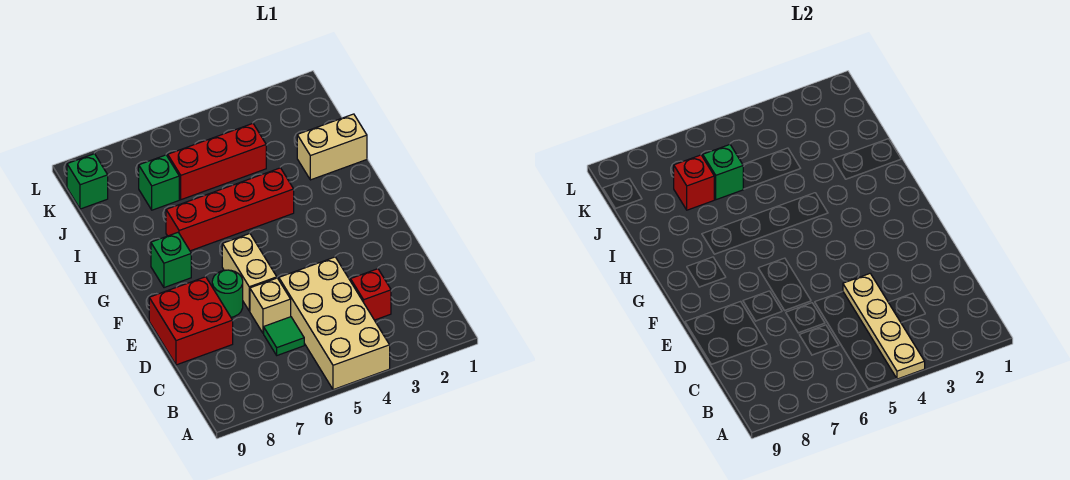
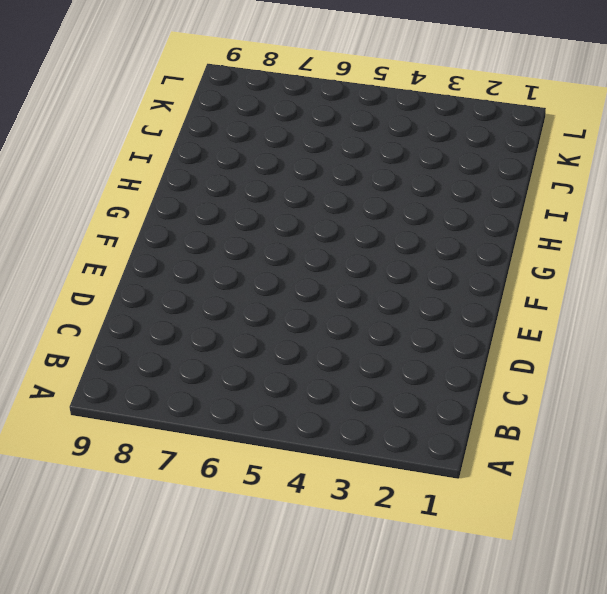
none -> tan brick A4:D5 level 1
none -> red brick C3 level 1
none -> green tile C6 level 1

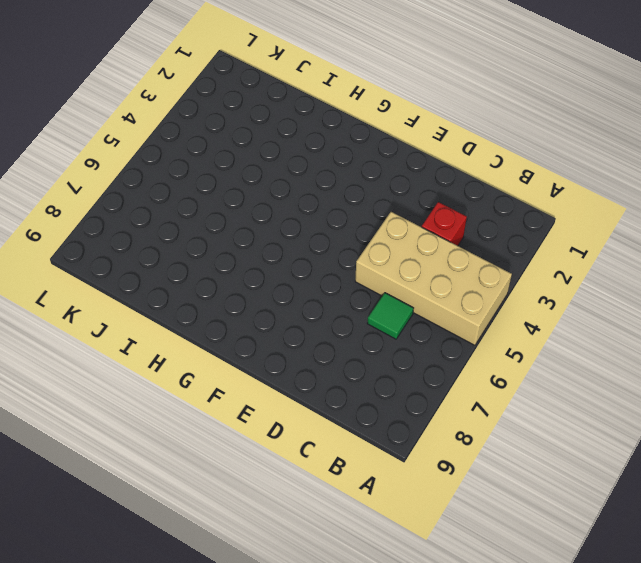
none -> tan brick D6 level 1
none -> red brick D8:E9 level 1
none -> tan brick E6:F6 level 1

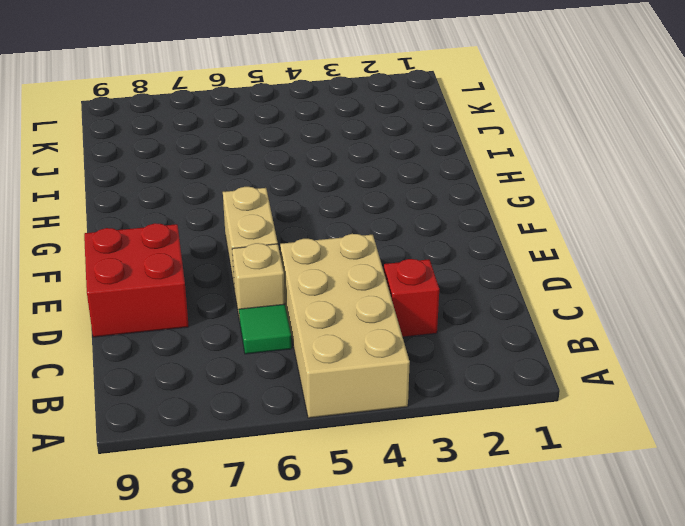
none -> green round brick E7 level 1
none -> green brick G8 level 1
none -> red brick H4:H7 level 1

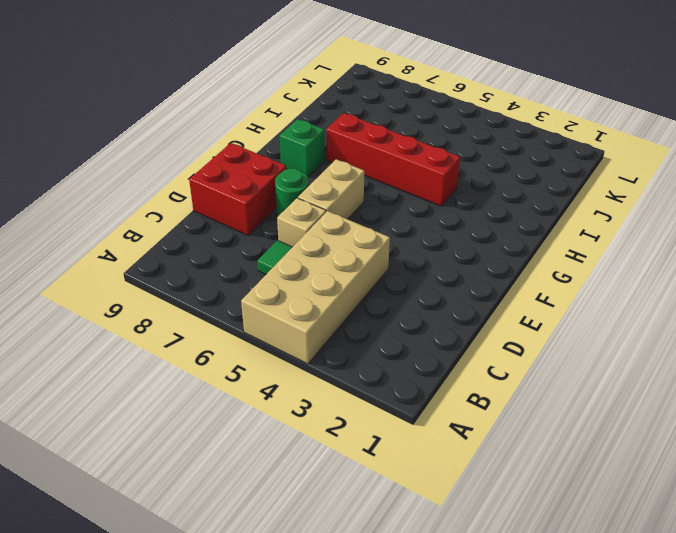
none -> red brick C3 level 1
none -> tan brick I1:I2 level 1
none -> red brick J4:J6 level 1

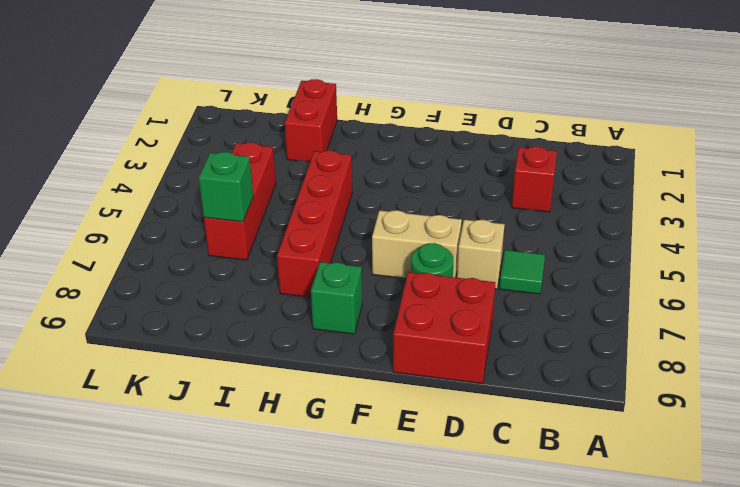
red brick I1:I2 level 1 -> tan brick I1:I2 level 1
none -> tan brick A4:D5 level 1
none -> green brick J7 level 1
none -> green brick K9 level 1

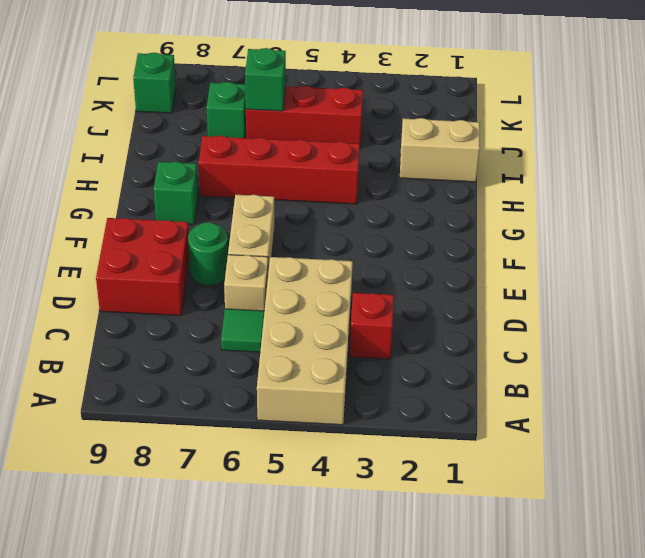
none -> tan plate A4:D4 level 2
none -> red brick J7 level 2

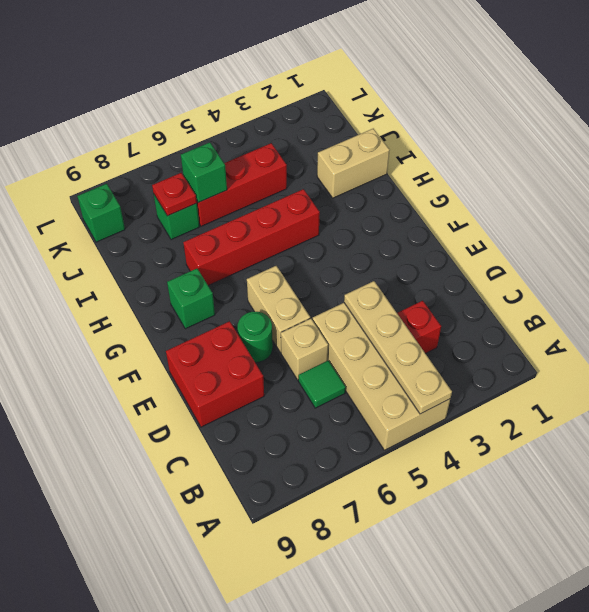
red plate J7 level 2 -> red brick J7 level 2

